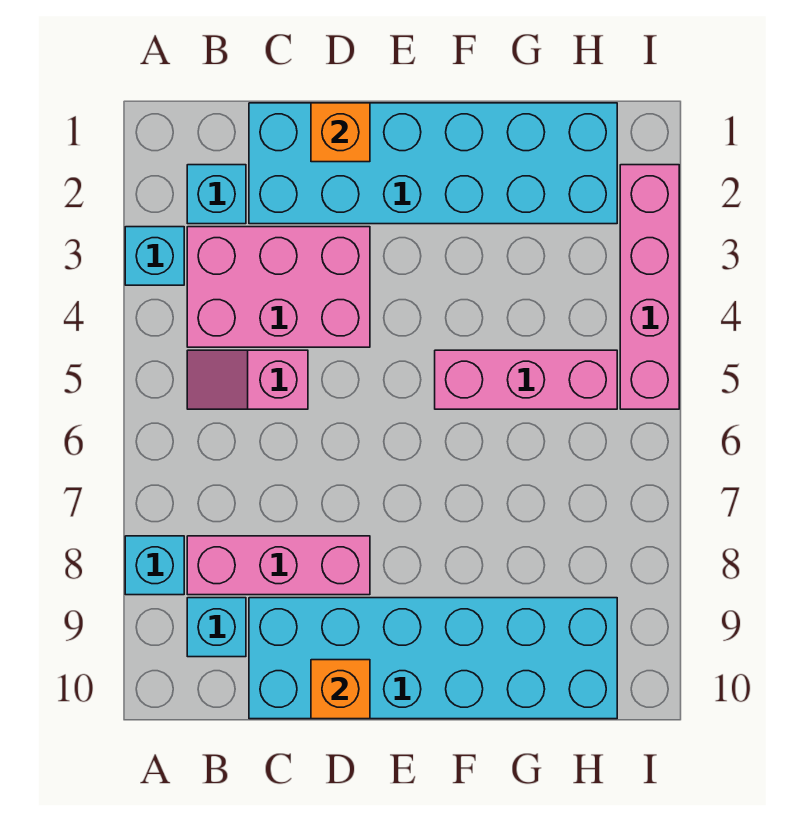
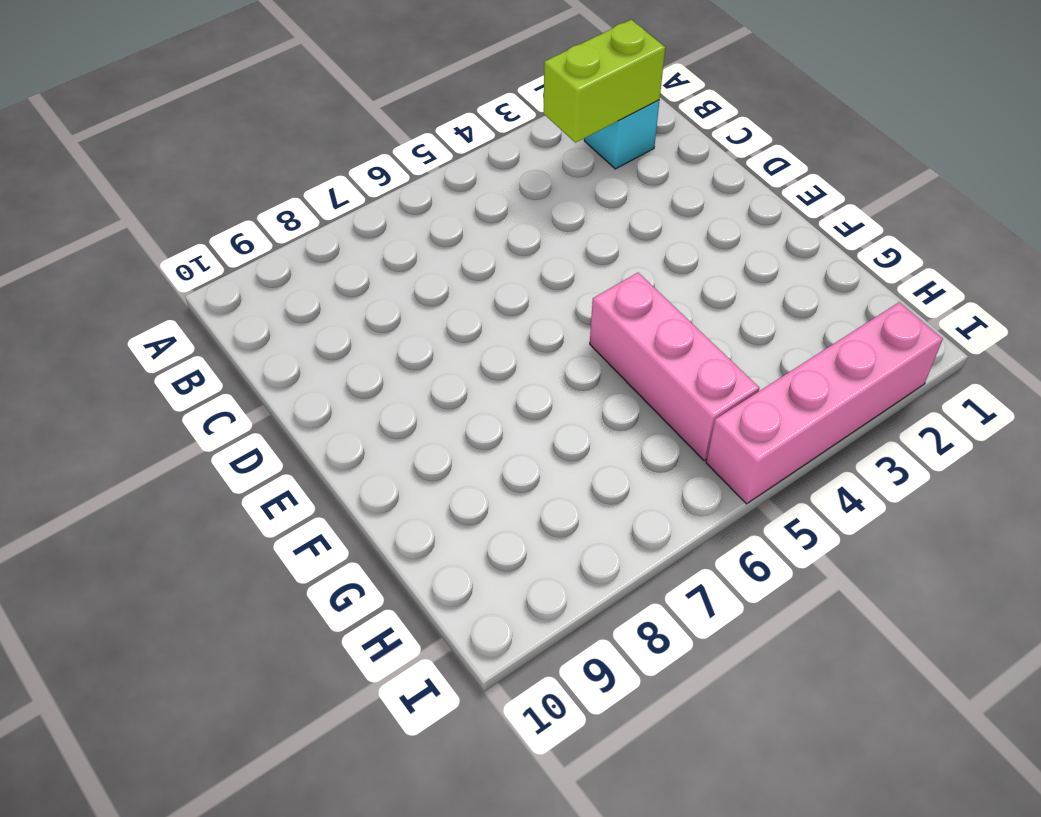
lime brick B2:B3 level 2 -> none
none -> cyan brick A3 level 1
none -> cyan brick A8 level 1
none -> pink brick B3:D4 level 1

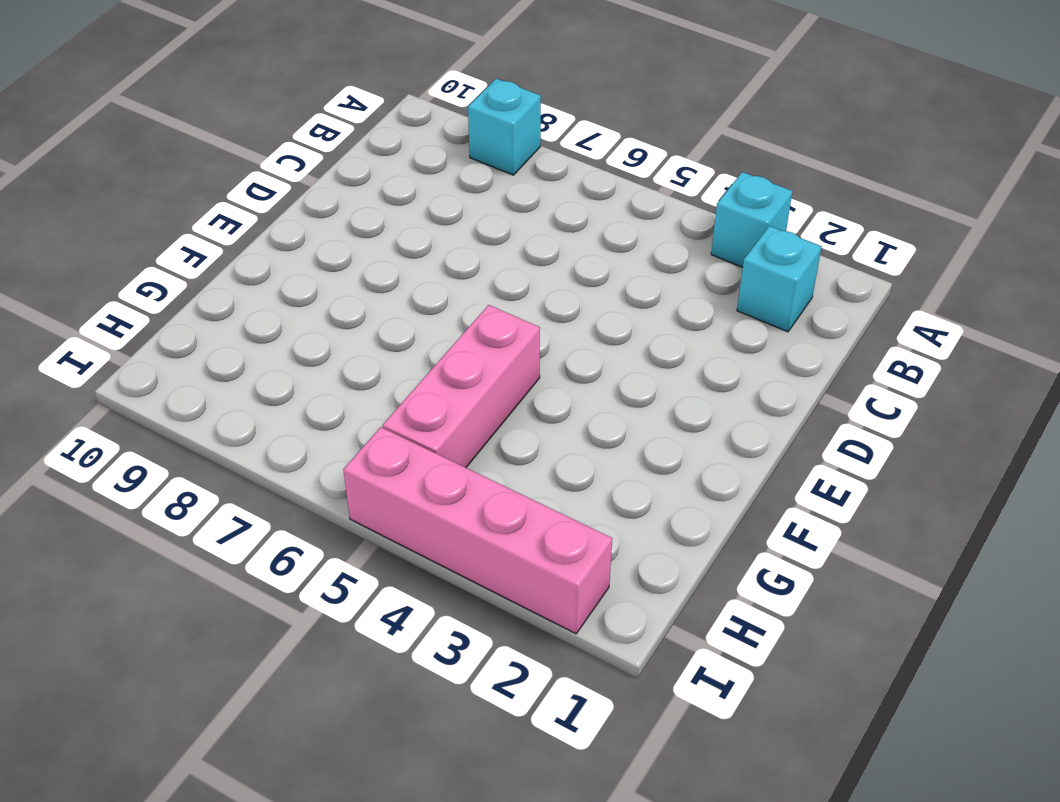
none -> pink brick B3:D4 level 1
none -> pink slope B5:C5 level 1 top C
none -> pink brick B8:D8 level 1

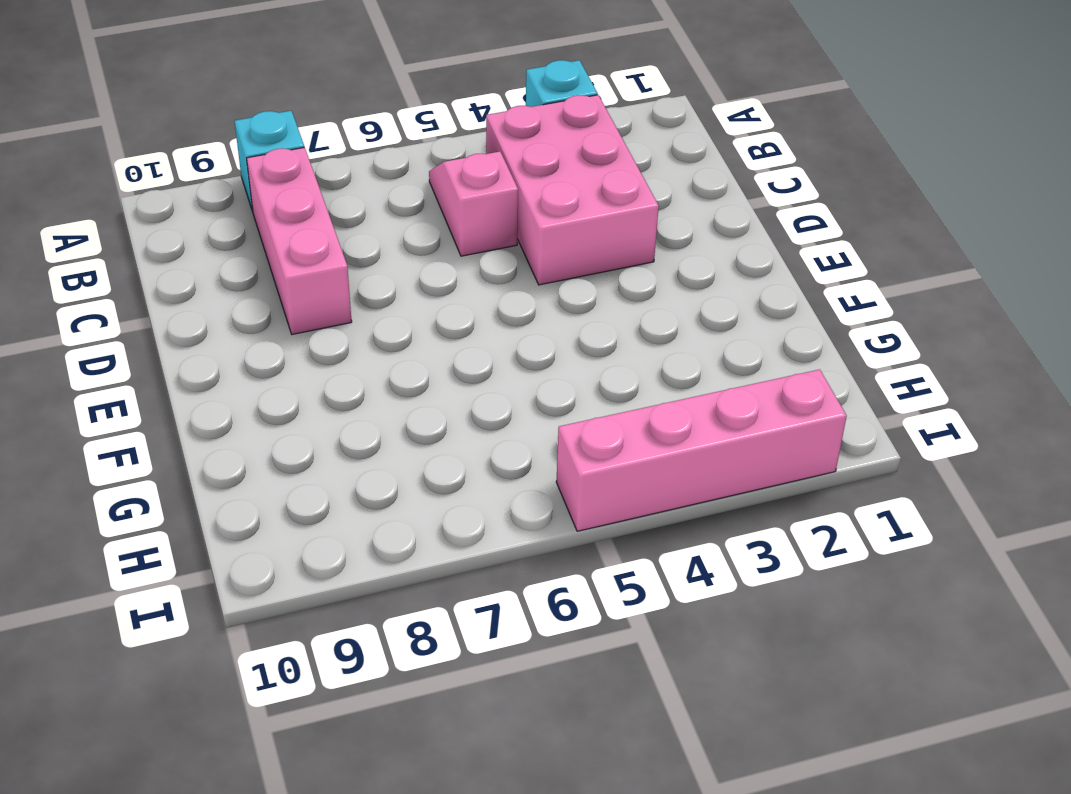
none -> cyan brick B2 level 1
none -> cyan brick B9 level 1
none -> cyan brick C1:H2 level 1

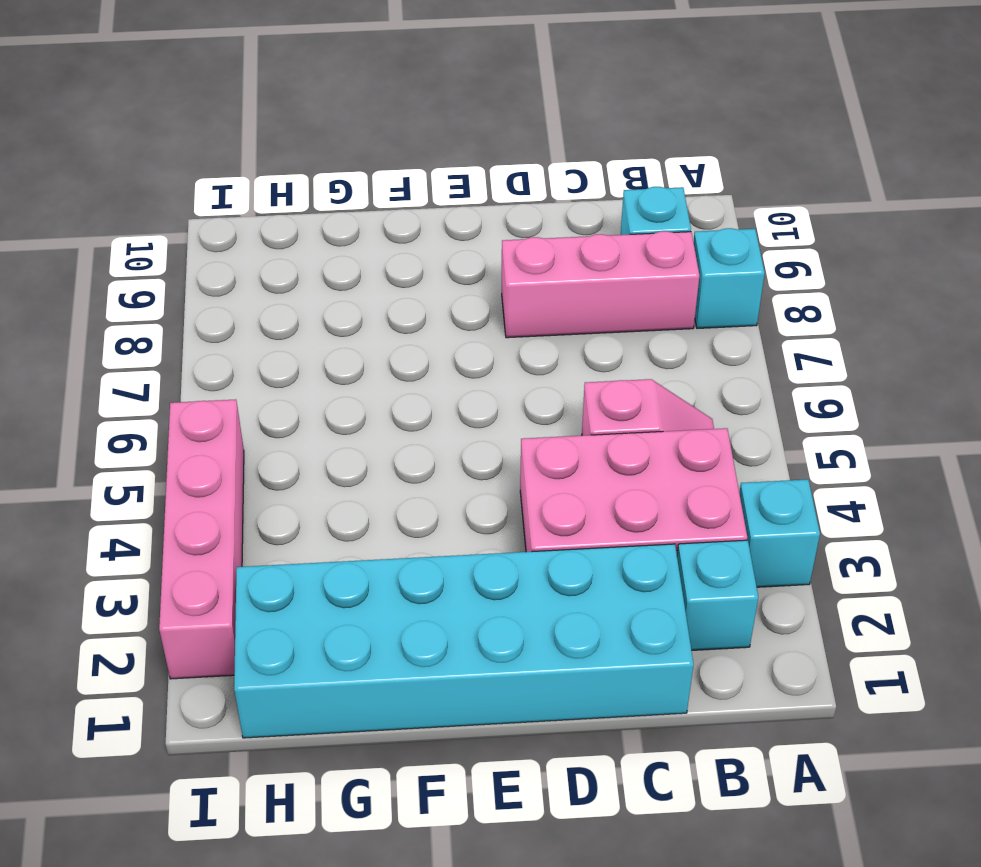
none -> cyan brick C9:H10 level 1
none -> pink brick F5:H5 level 1
none -> orange brick D1 level 2

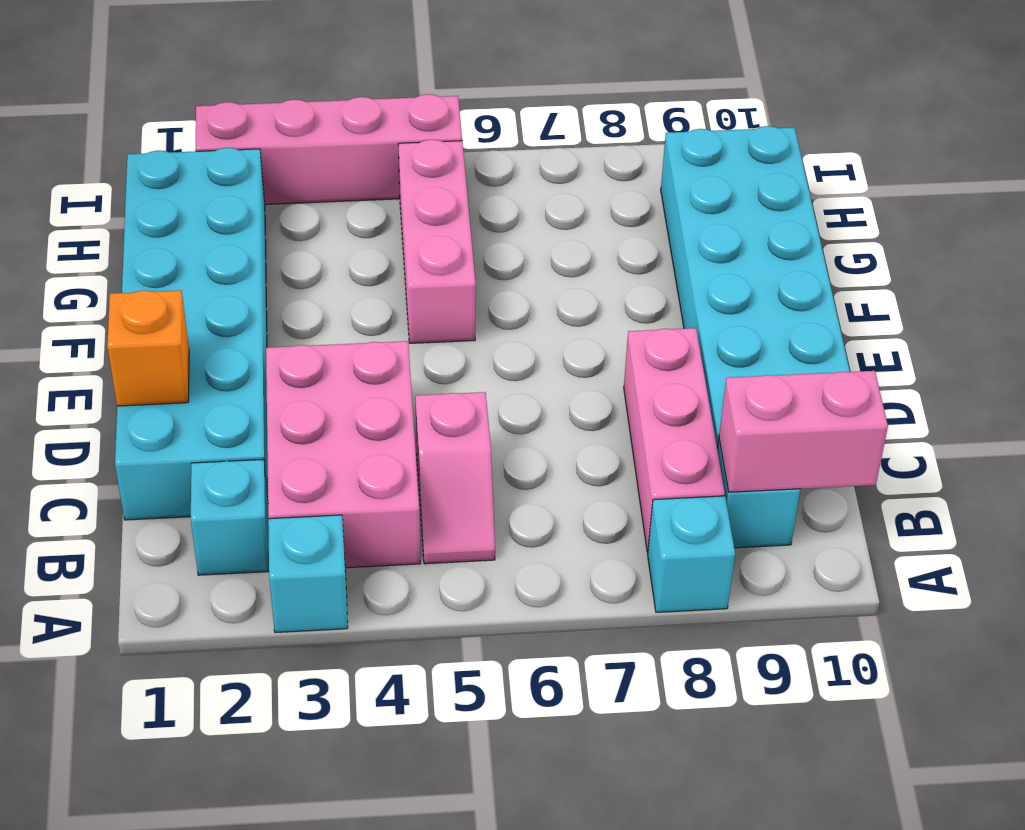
pink brick B9:B10 level 2 -> none
none -> orange brick D10 level 2

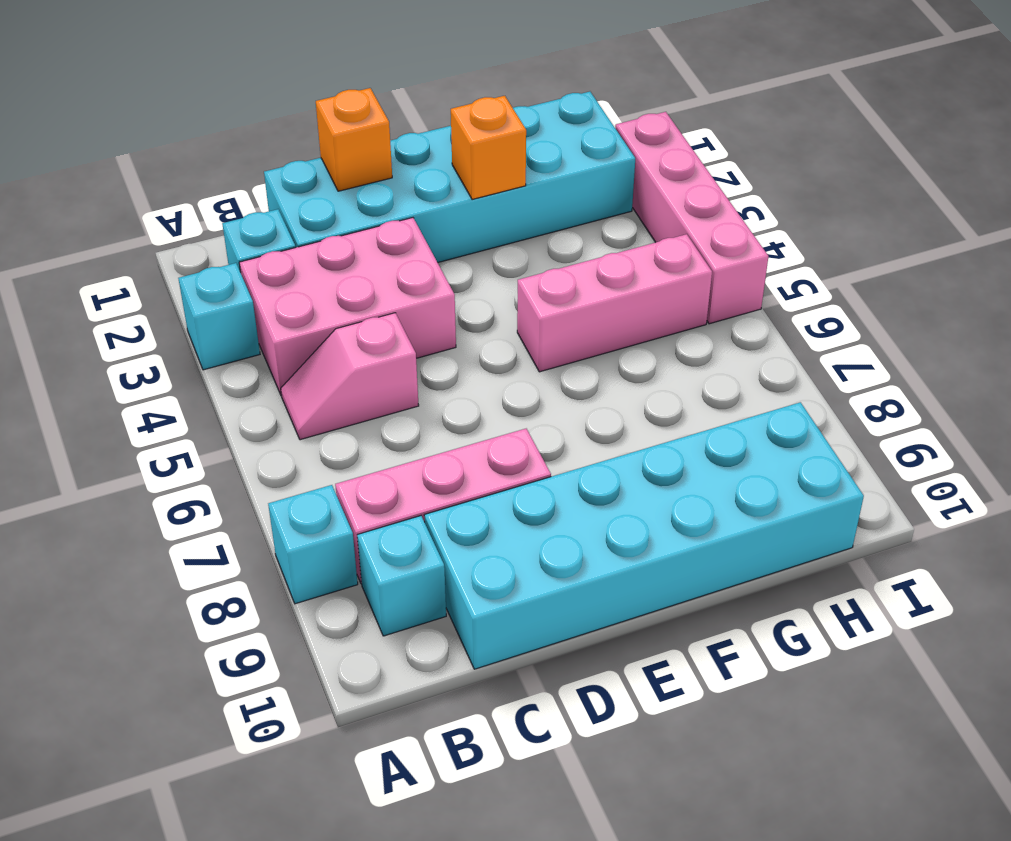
orange brick F2 level 2 -> orange brick D10 level 2

